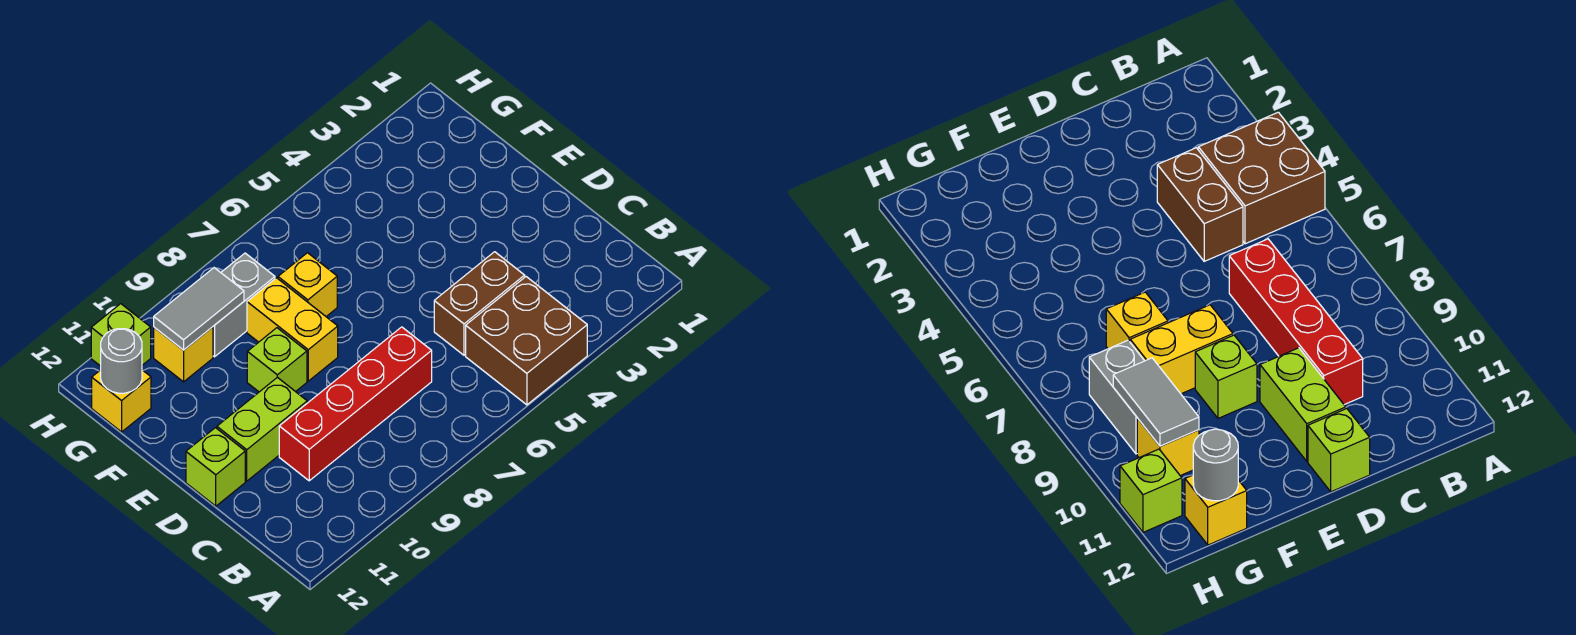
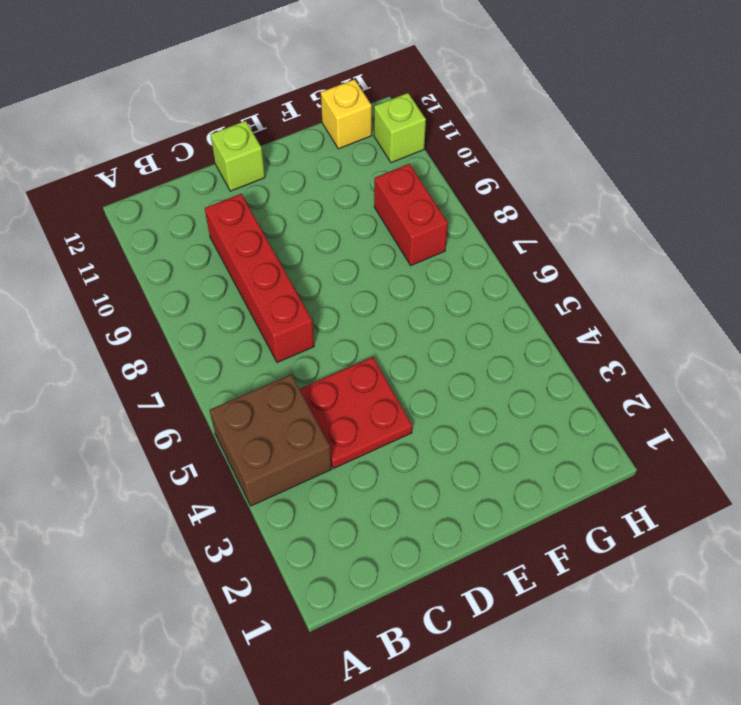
red plate C4:D5 level 1 -> brown brick C4:C5 level 1
red brick G8:G9 level 1 -> grey brick G8:G9 level 1
none -> lime brick D10:D11 level 1
none -> yellow brick E8:F8 level 1
none -> lime brick E9 level 1

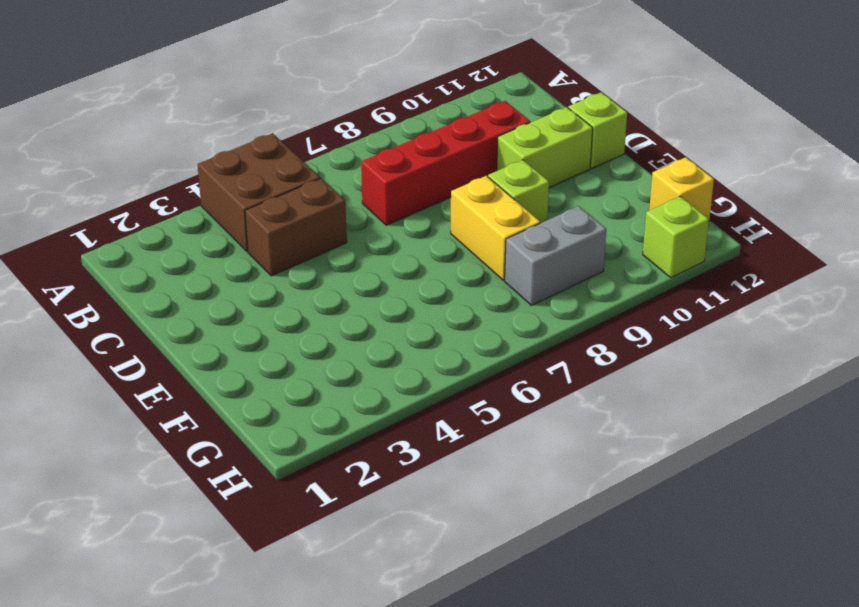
none -> yellow brick F7 level 1
none -> yellow brick G10 level 1
none -> grey tile G9:G10 level 2

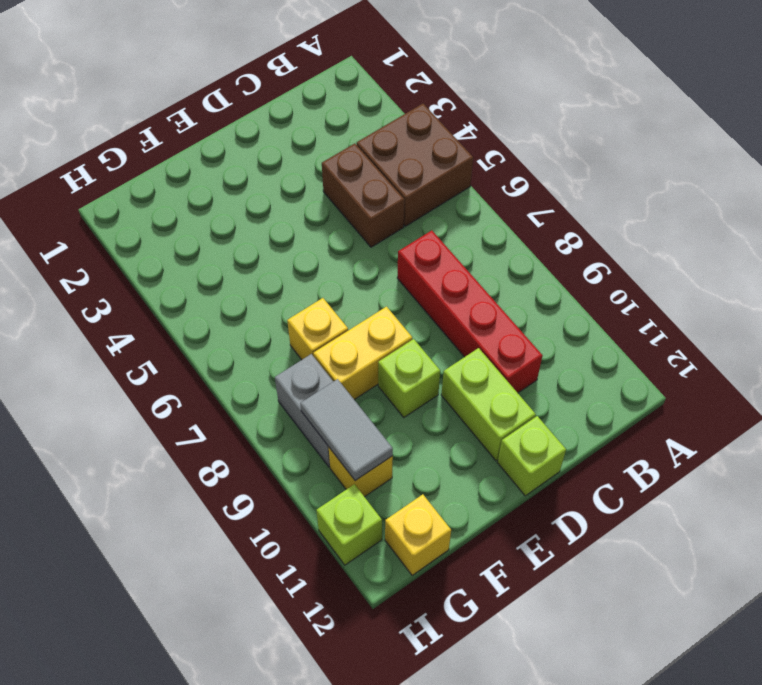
none -> grey round brick G12 level 2

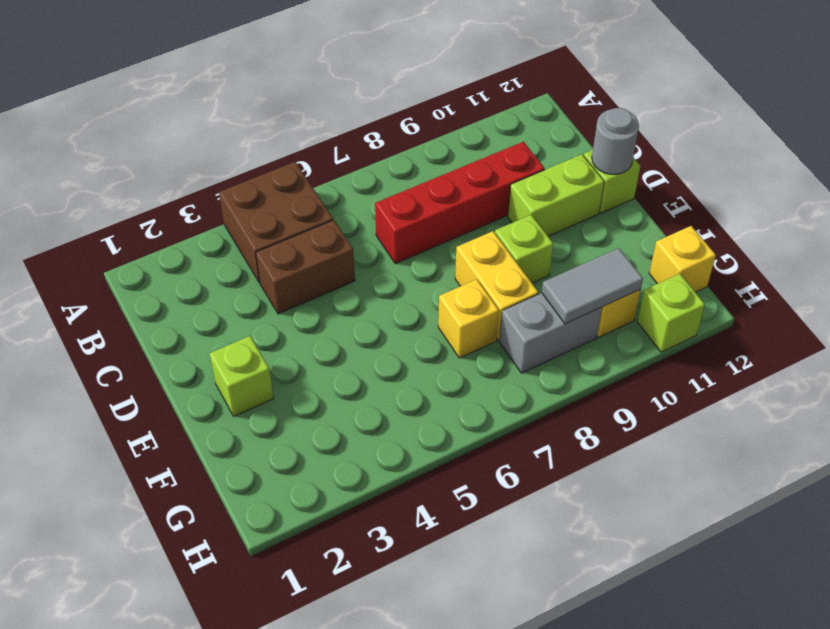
grey round brick D12 level 2 -> grey round brick G12 level 2
lime brick E2 level 1 -> none

